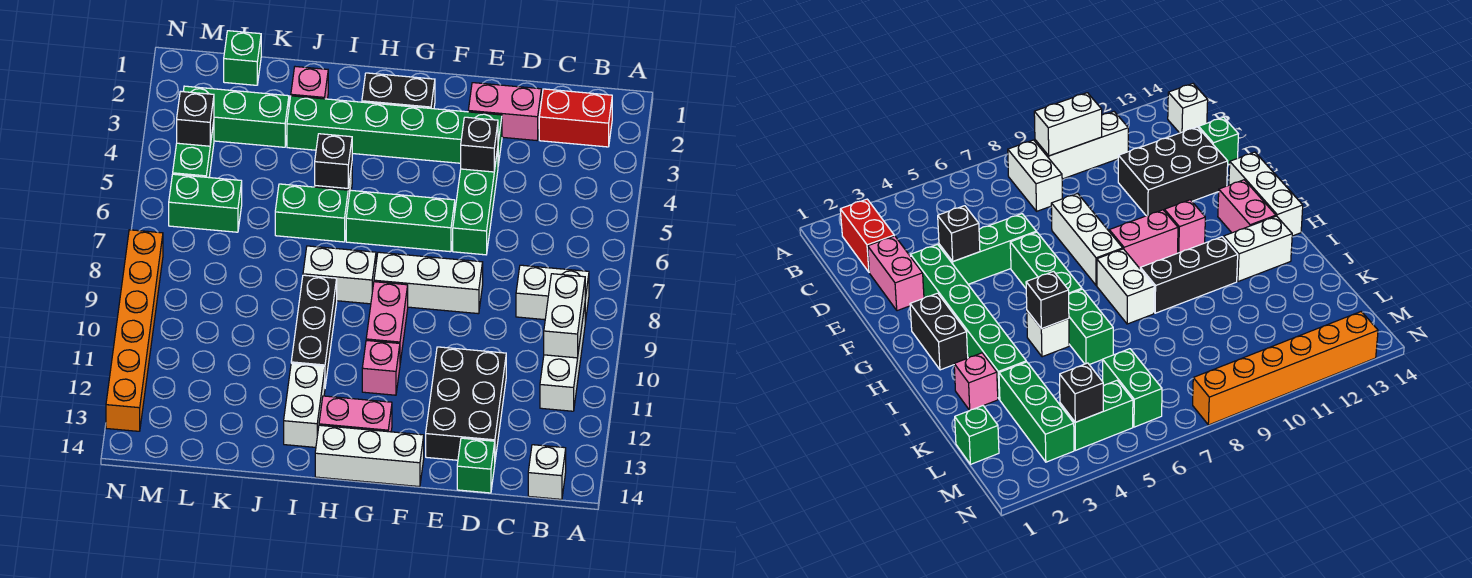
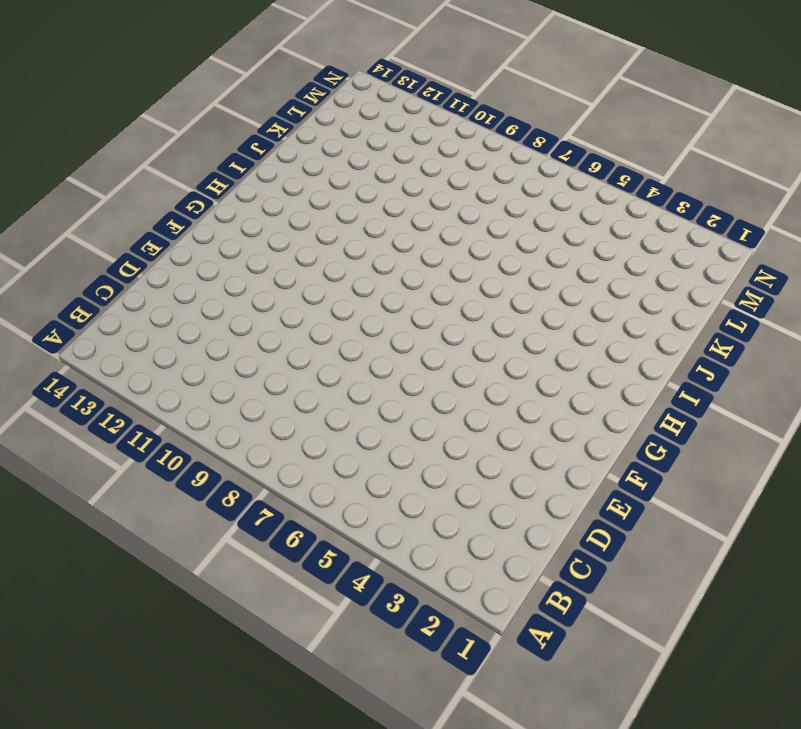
none -> red brick B2:C2 level 1
none -> white brick B8:C8 level 1
none -> white brick B9:B11 level 1
none -> white brick B14 level 1

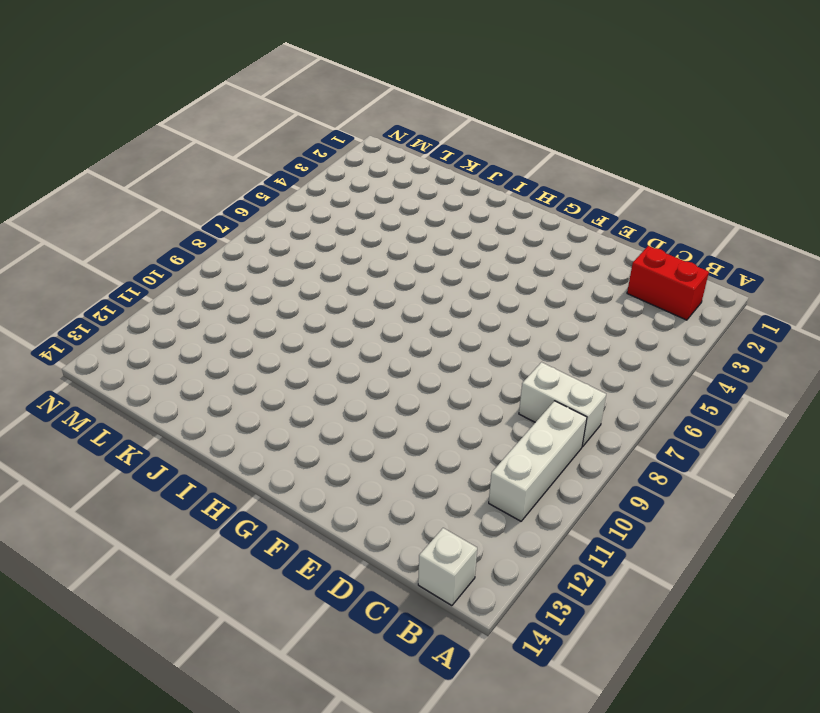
none -> pink brick D2:E2 level 1
none -> black brick D11:E13 level 1
none -> green brick D14 level 1
none -> green brick E3:J3 level 1

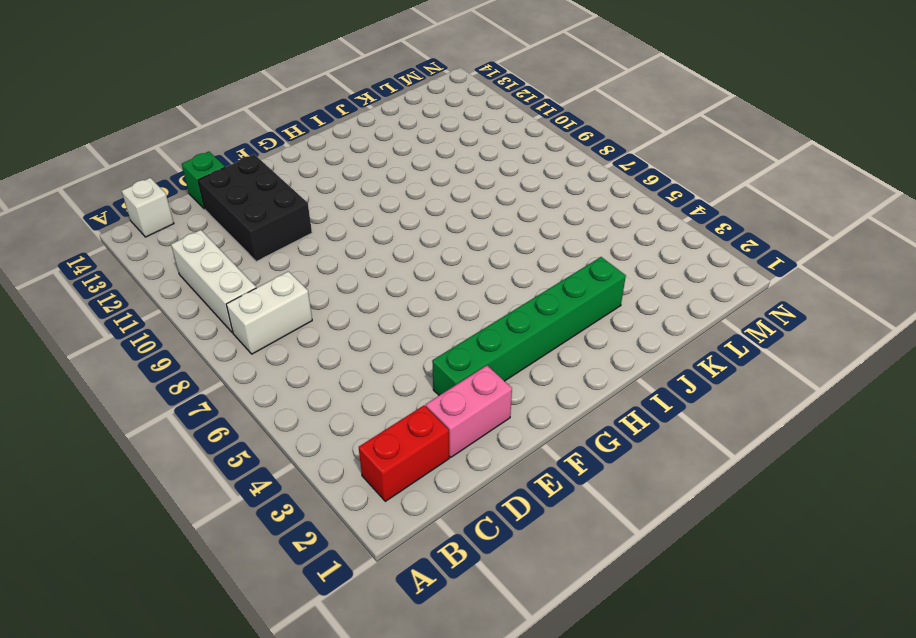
none -> green brick E4:E6 level 1
none -> white brick E8:G8 level 1
none -> green brick F6:H6 level 1
none -> white brick F14:H14 level 1

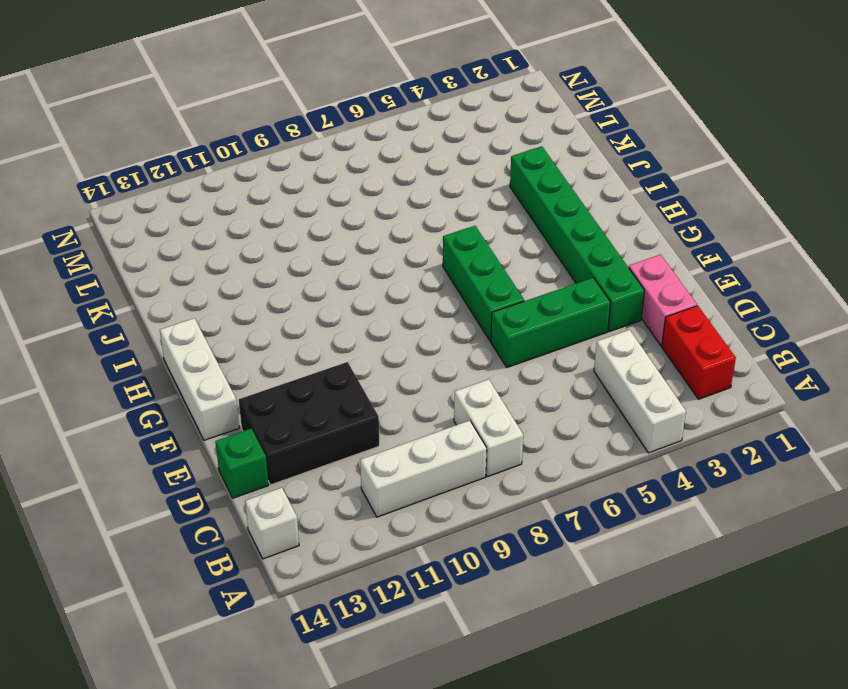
white brick A4:C4 level 1 -> white brick E8:G8 level 1
none -> black brick G2:H2 level 1
none -> pink brick G9:G10 level 1
none -> pink brick G11 level 1
none -> pink brick G13:H13 level 1

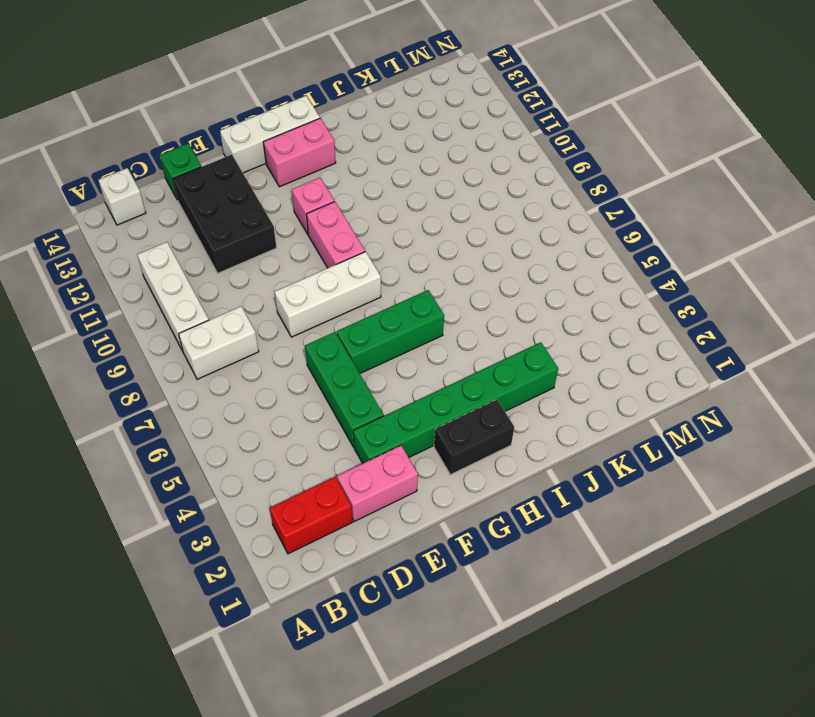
none -> white brick H8:I8 level 1
none -> white brick I5 level 1
none -> green brick I6:J6 level 1
none -> black brick I9:I11 level 1

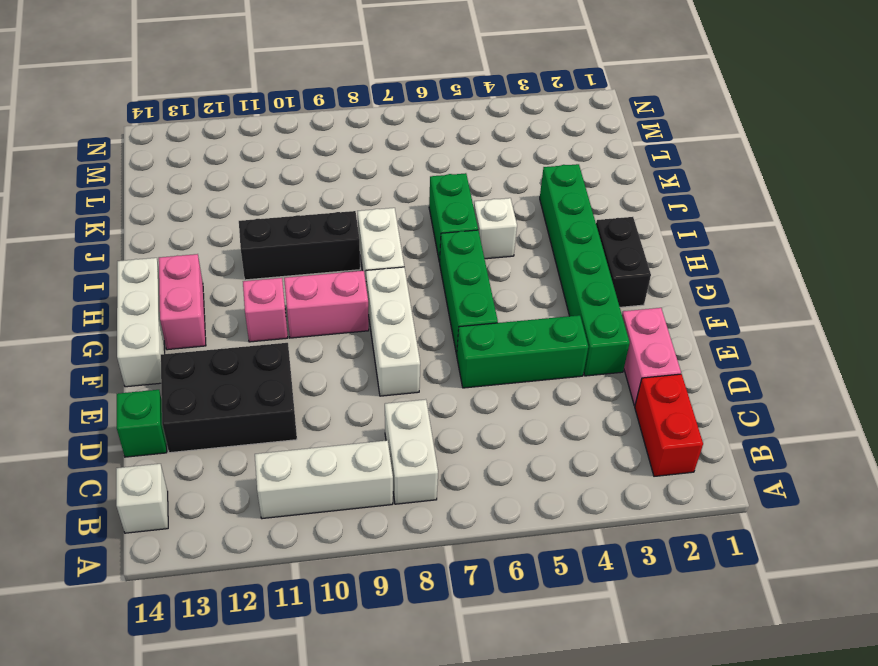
none -> white brick I12:I13 level 1
none -> pink brick J2 level 1
none -> green brick K3:M3 level 1
none -> green brick L1 level 1

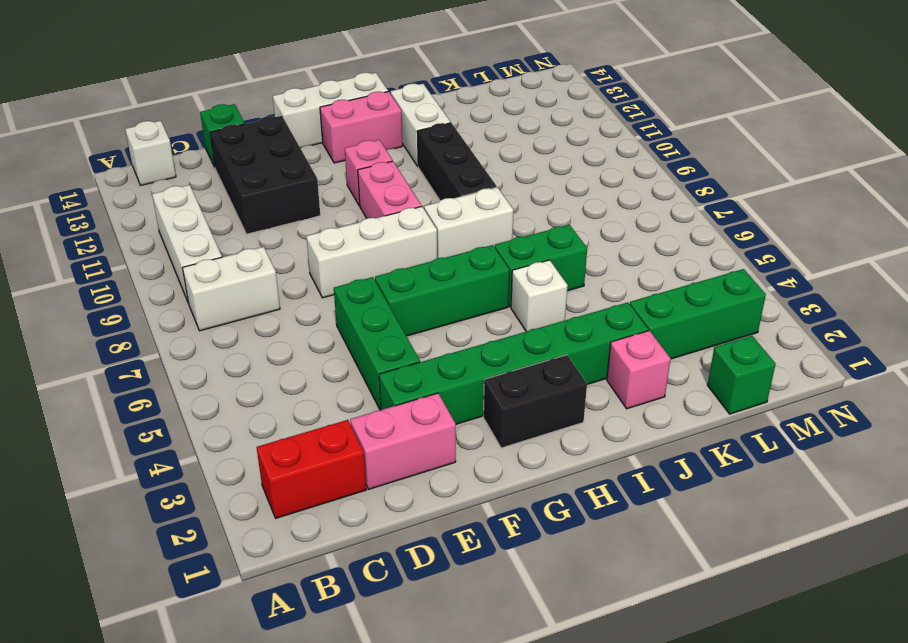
none -> green brick L6:M6 level 1
none -> green brick M4:M5 level 1
none -> orange brick N8:N13 level 1
none -> white brick B9:B10 level 2

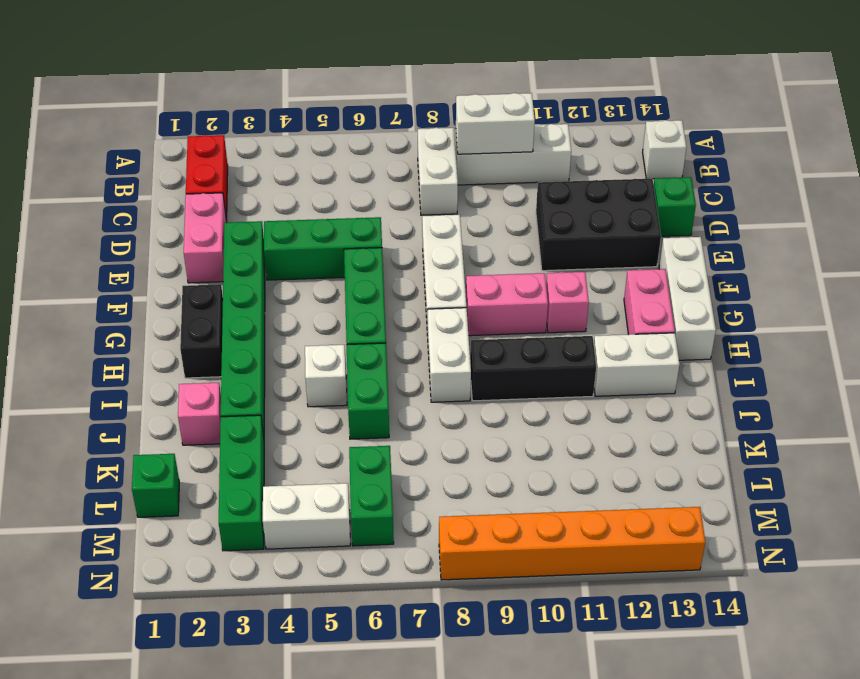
white brick M4:M5 level 1 -> green brick M4:M5 level 1
none -> black brick E4 level 2
none -> black brick I5 level 2
none -> black brick M4 level 2

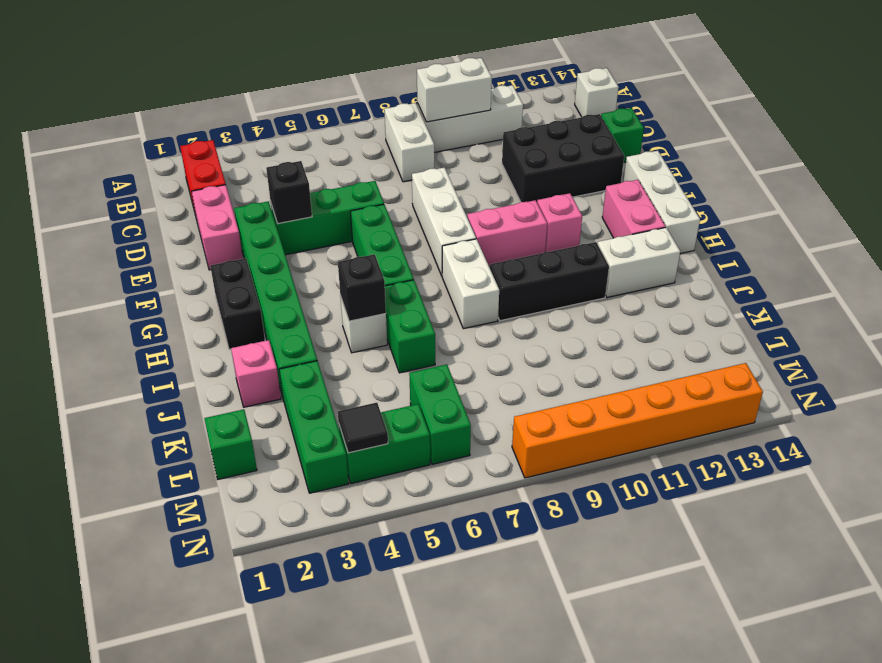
black tile M4 level 2 -> black brick M4 level 2

